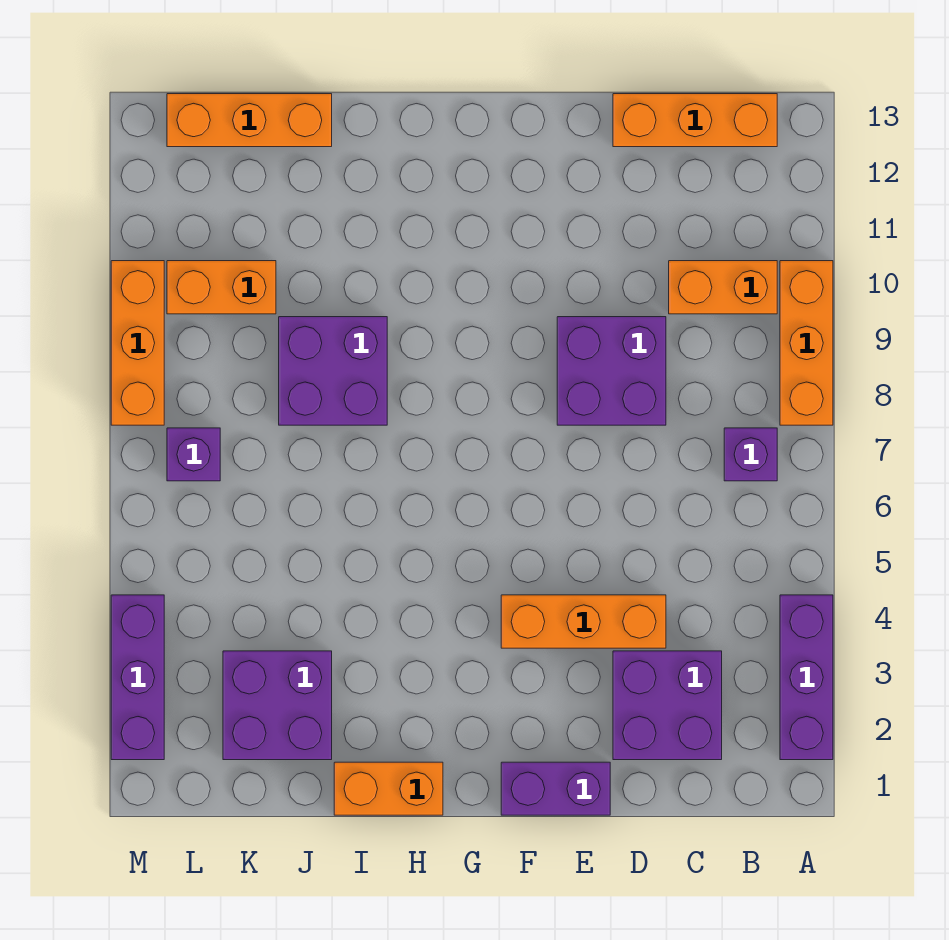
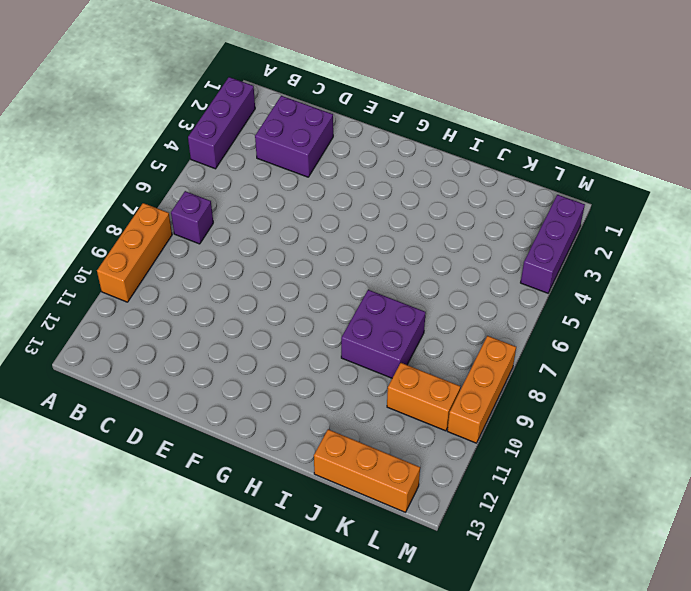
none -> orange brick B10:C10 level 1
none -> orange brick B13:D13 level 1
none -> orange brick D4:F4 level 1

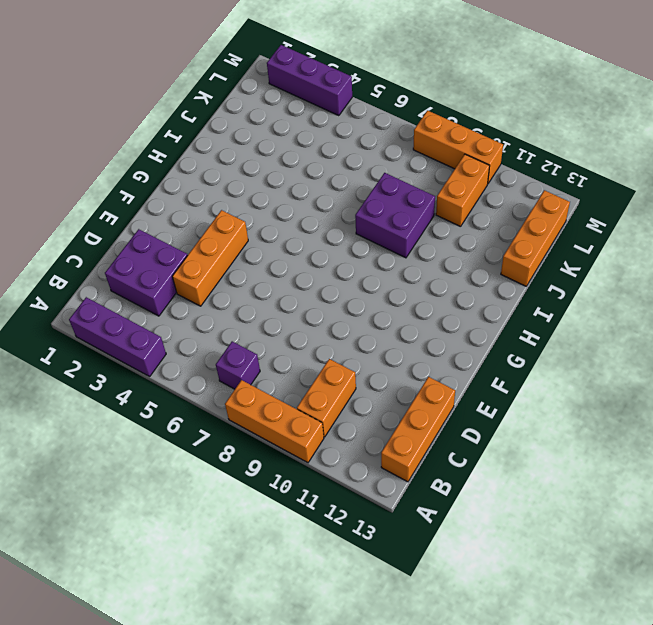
none -> purple brick D8:E9 level 1
none -> purple brick E1:F1 level 1
none -> orange brick H1:I1 level 1

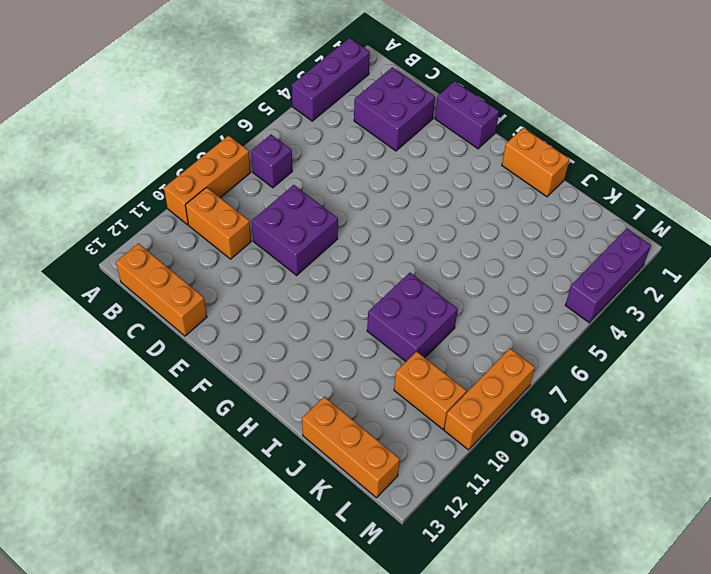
none -> orange brick D4:F4 level 1
none -> purple brick J2:K3 level 1
none -> purple brick L7 level 1

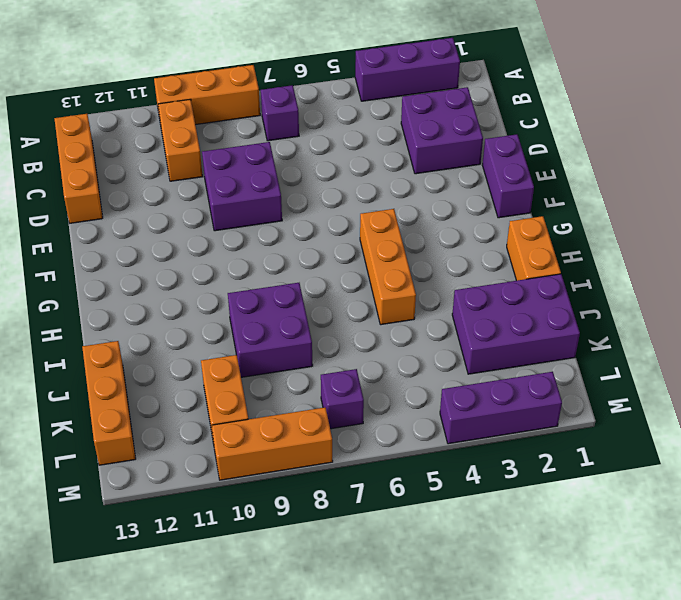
orange brick G5:I5 level 1 -> orange brick D4:F4 level 1
purple brick J1:K3 level 1 -> purple brick J2:K3 level 1

